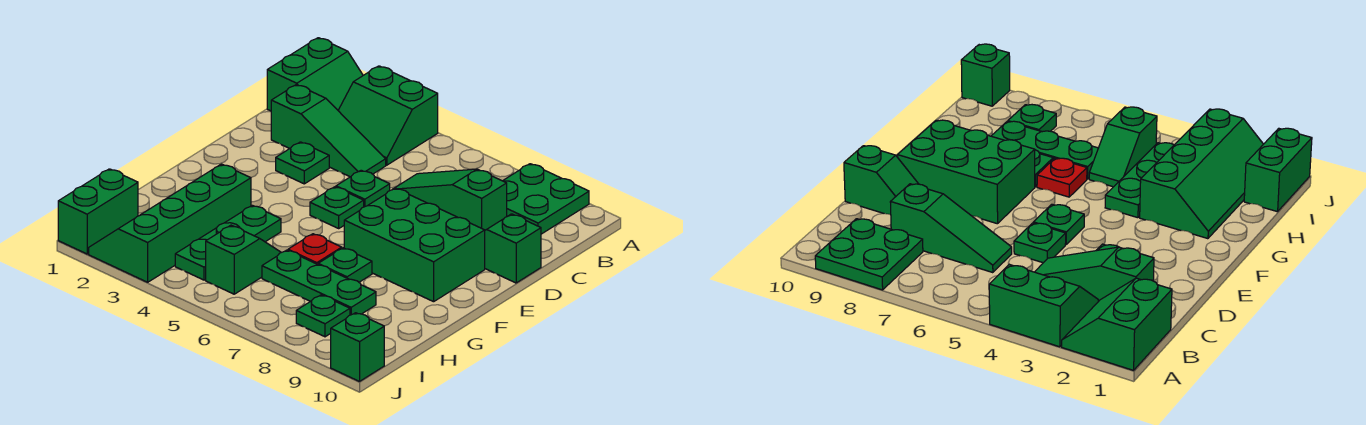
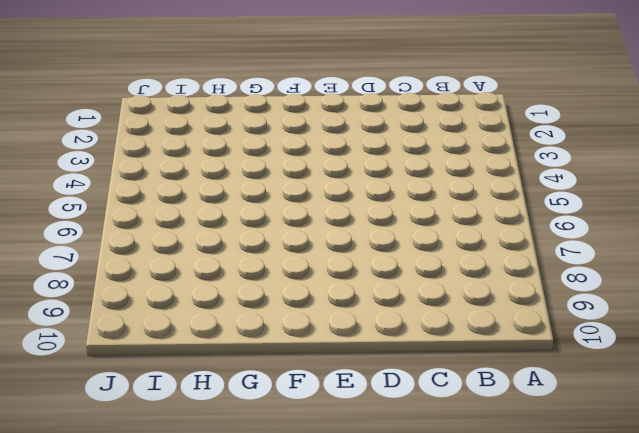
none -> green slope A1:B2 level 1 top 1
none -> green slope A3:B4 level 1 top A
none -> green plate A8:B9 level 1

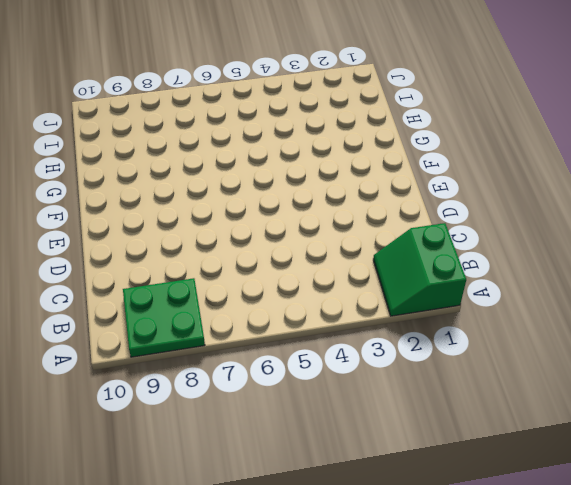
none -> green slope A3:B4 level 1 top A
none -> green slope C2:C4 level 1 top 2
none -> green slope C6:C8 level 1 top 8

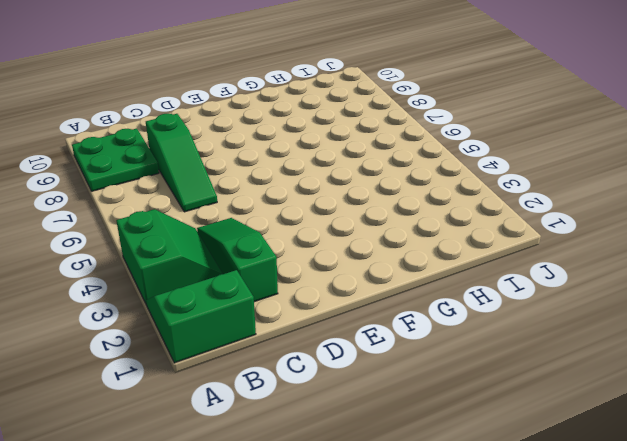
none -> green plate D3 level 1
none -> green plate D5 level 1
none -> green slope D9:D10 level 1 top 10

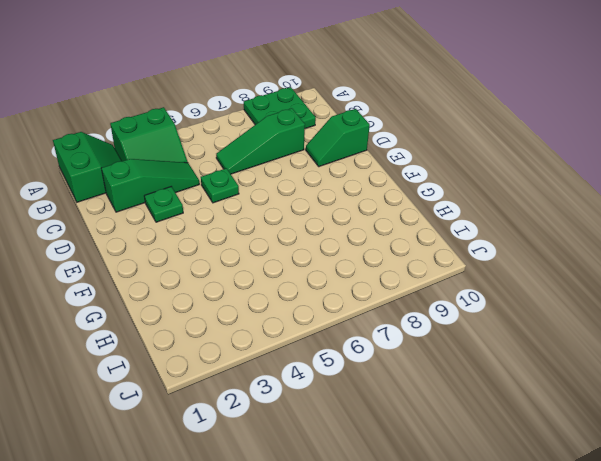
none -> green plate E5 level 1
none -> green brick E7:F9 level 1
none -> green slope G2:J3 level 1 top 3

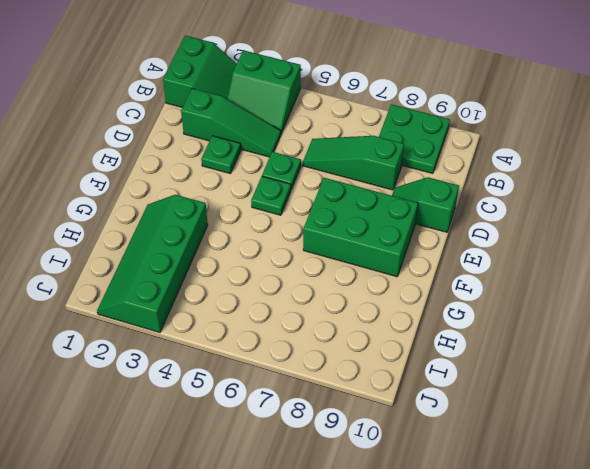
none -> green plate G4:I4 level 1
none -> red plate G6 level 1
none -> green plate G7 level 1

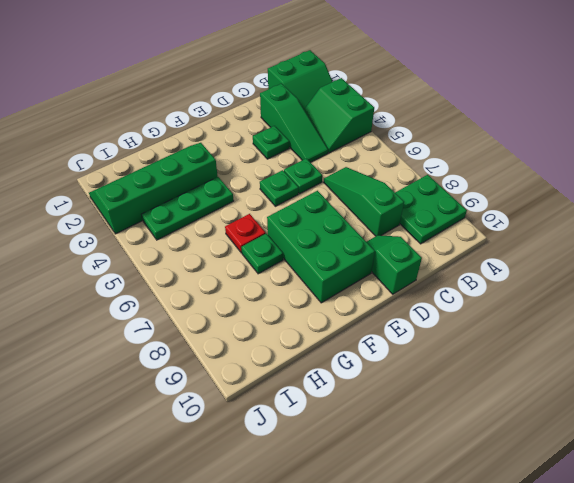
none -> green slope H5:I5 level 1 top I
none -> green plate H6:H8 level 1
none -> green brick I1:J1 level 1

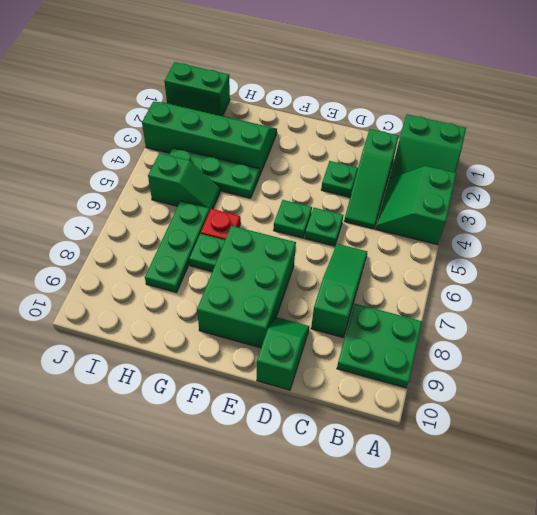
none -> green plate I8 level 1
none -> green brick J10 level 1

